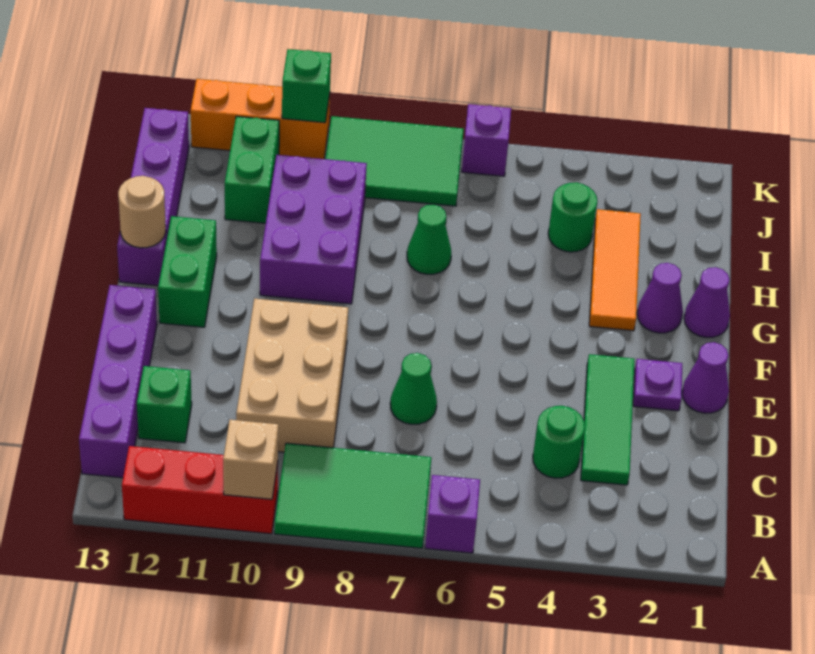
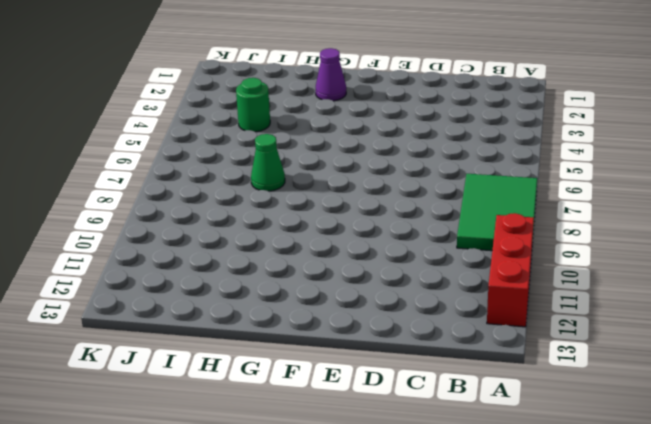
none -> purple brick A6 level 1
none -> purple brick B13:E13 level 1
none -> green tile C3:E3 level 1

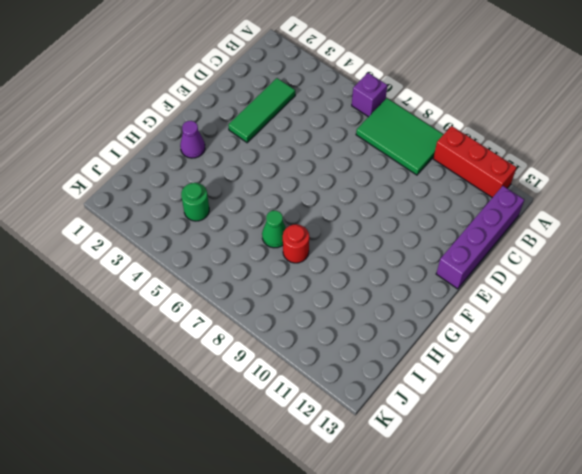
red round brick H8 level 1 -> none
none -> green round brick C4 level 1
none -> tan brick C9:E10 level 1
none -> green brick C12 level 1

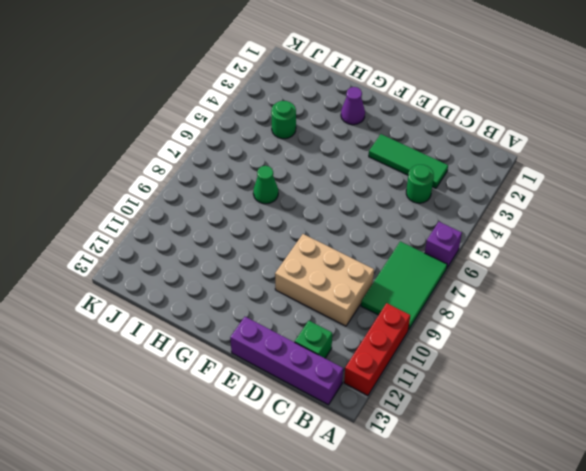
none -> green cone D7 level 1
none -> purple cone E1 level 1
none -> purple plate E2 level 1

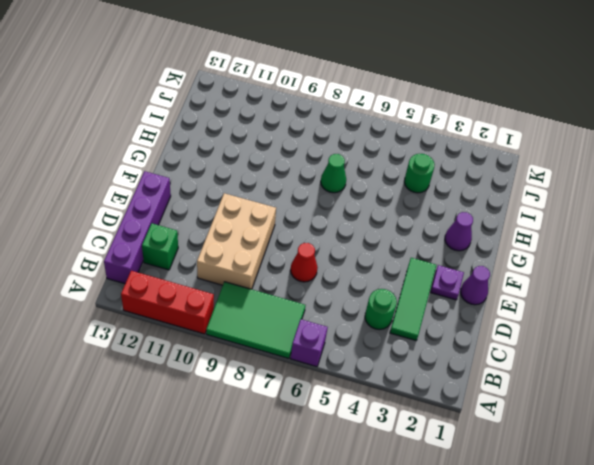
red cone D7 level 1 -> green cone D7 level 1
none -> green brick F12:G12 level 1
none -> purple cone G1 level 1
none -> orange tile G3:I3 level 1

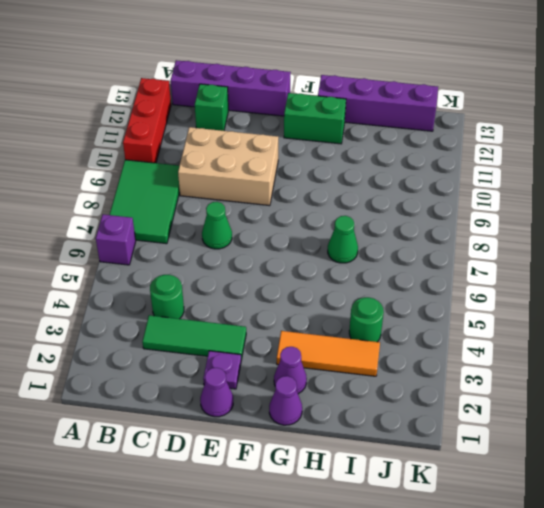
none -> purple brick G9:I10 level 1
none -> green brick I11:J11 level 1
none -> green tile J7:K9 level 1

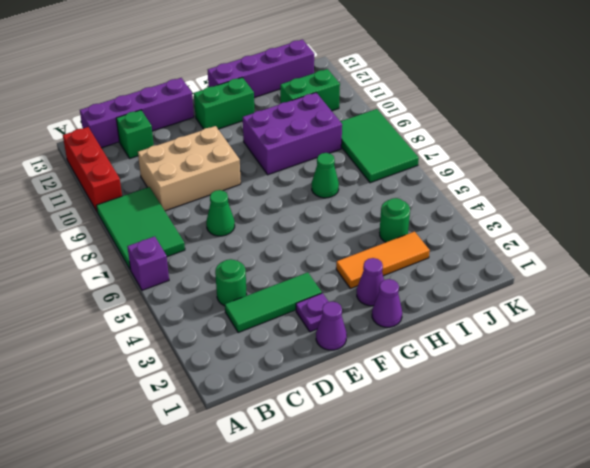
none -> purple brick K6 level 1
none -> orange brick K10:K12 level 1
none -> tan brick A10 level 2

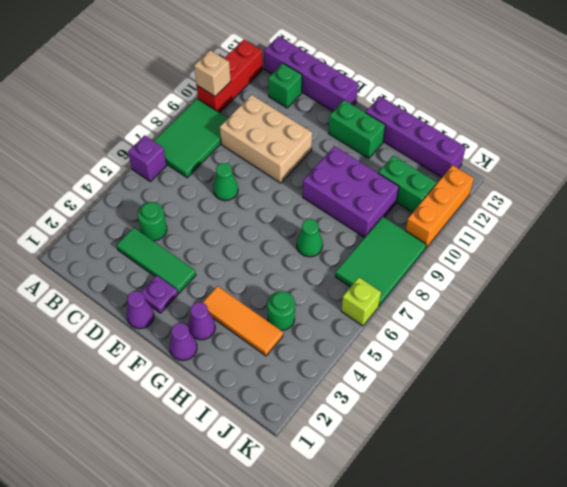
lime brick K6 level 1 -> purple brick K6 level 1
none -> tan round brick G13 level 2
none -> green brick K10 level 2

